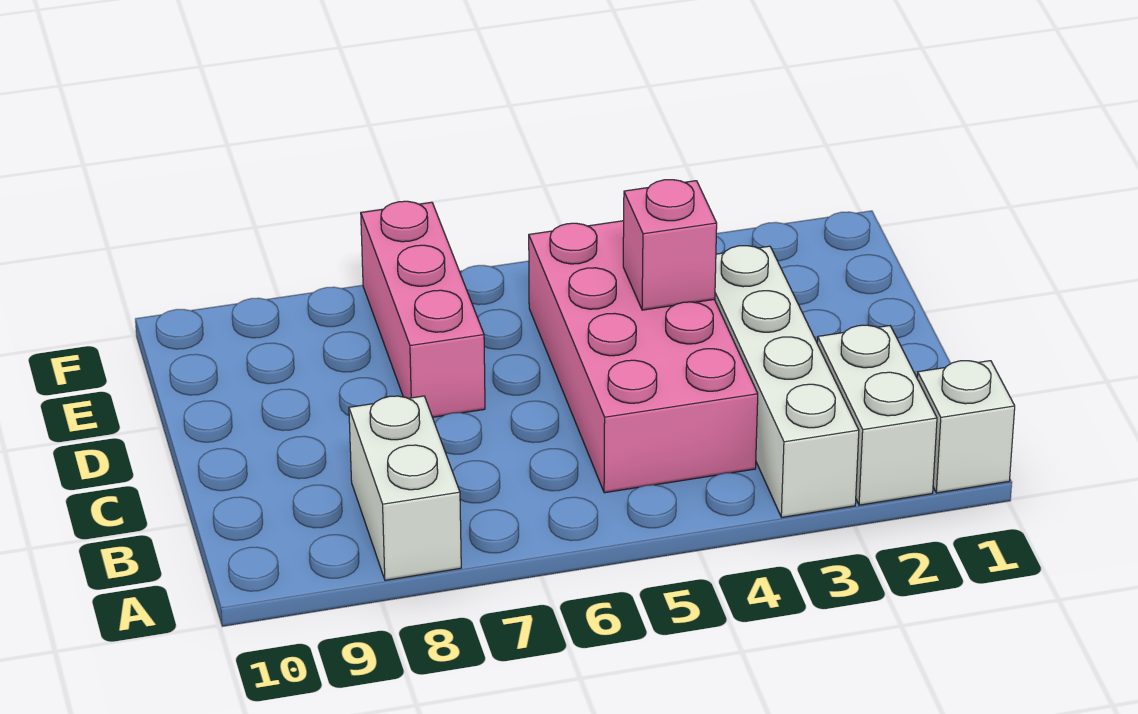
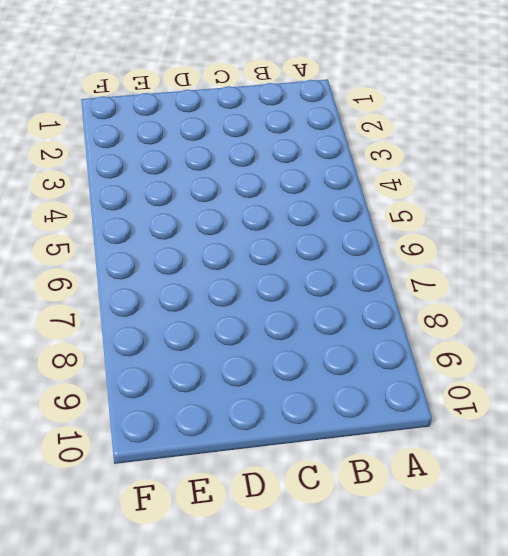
none -> white brick A1 level 1
none -> white brick A2:B2 level 1

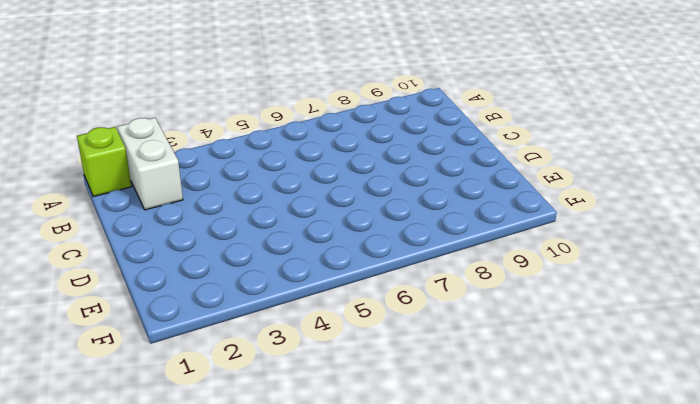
lime brick A1 level 1 -> white brick A1 level 1
none -> white brick A3:D3 level 1
none -> white brick A8:B8 level 1

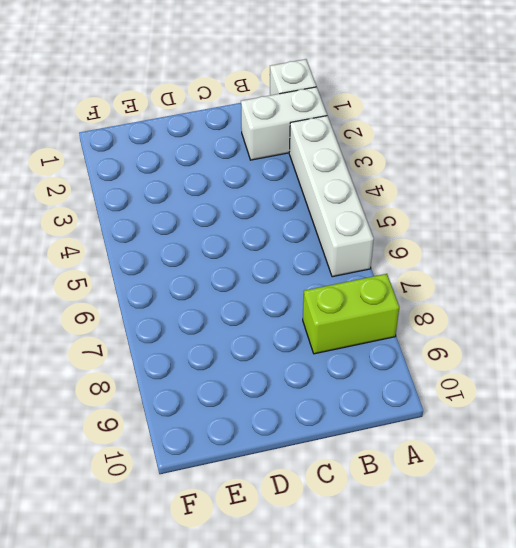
white brick A3:A6 level 1 -> white brick A3:D3 level 1
lime brick A8:B8 level 1 -> white brick A8:B8 level 1
none -> pink brick B4:E5 level 1
none -> pink brick D7:F7 level 1

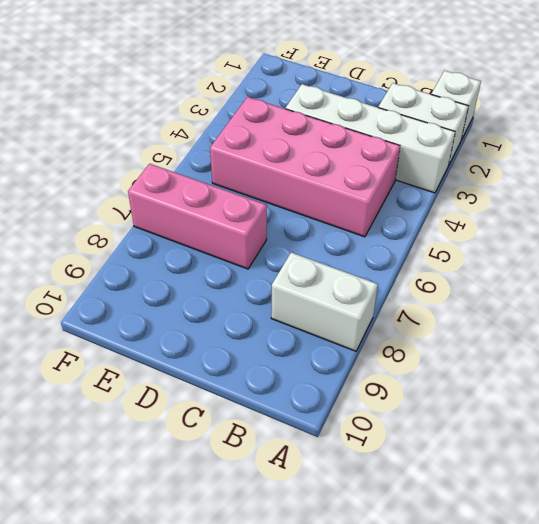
none -> pink brick D4 level 2

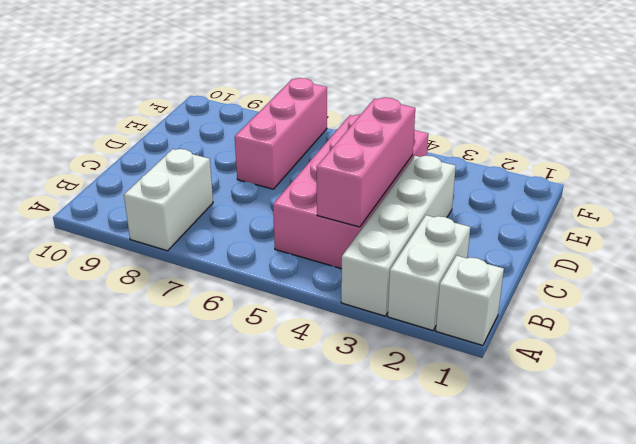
pink brick B4:D4 level 2 -> pink brick D4 level 2

